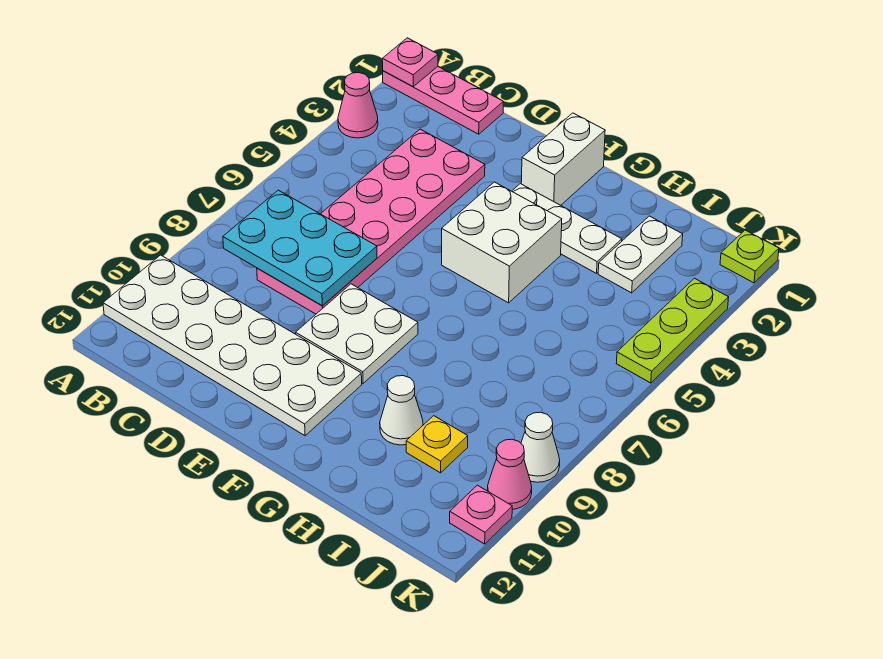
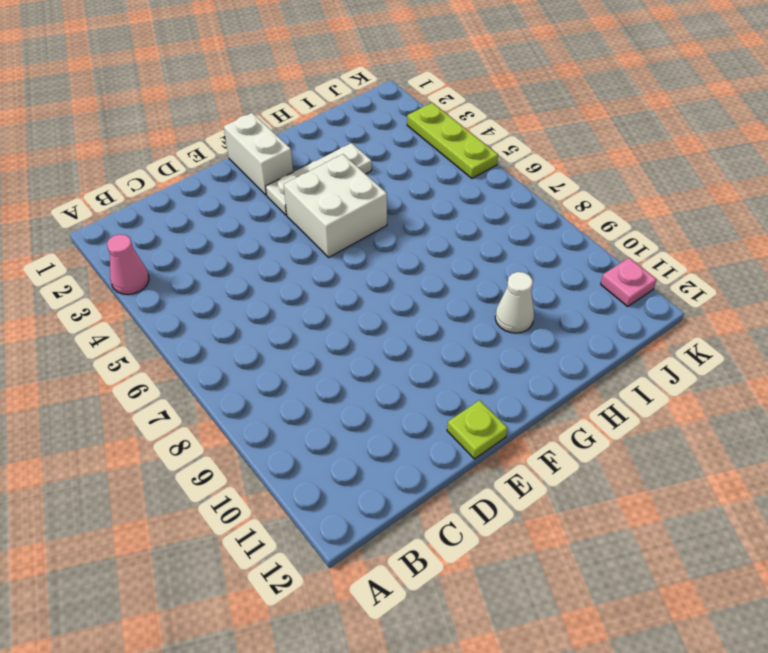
lime plate E12 level 1 -> lime plate K1 level 1
none -> pink plate A1:C1 level 1
none -> white plate A10:F11 level 1
none -> pink plate C3:D8 level 1

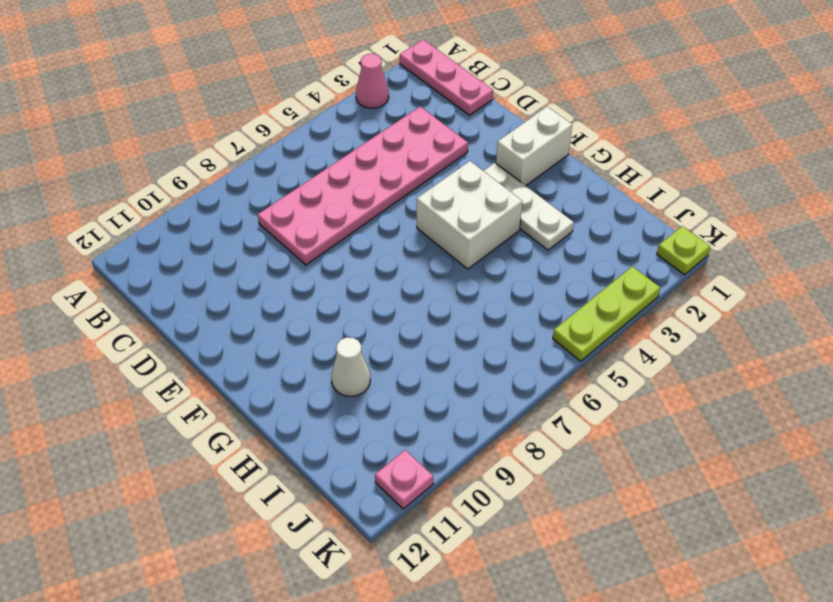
none -> white plate A10:F11 level 1
none -> white plate E8:F9 level 1
none -> white plate I2:I3 level 1

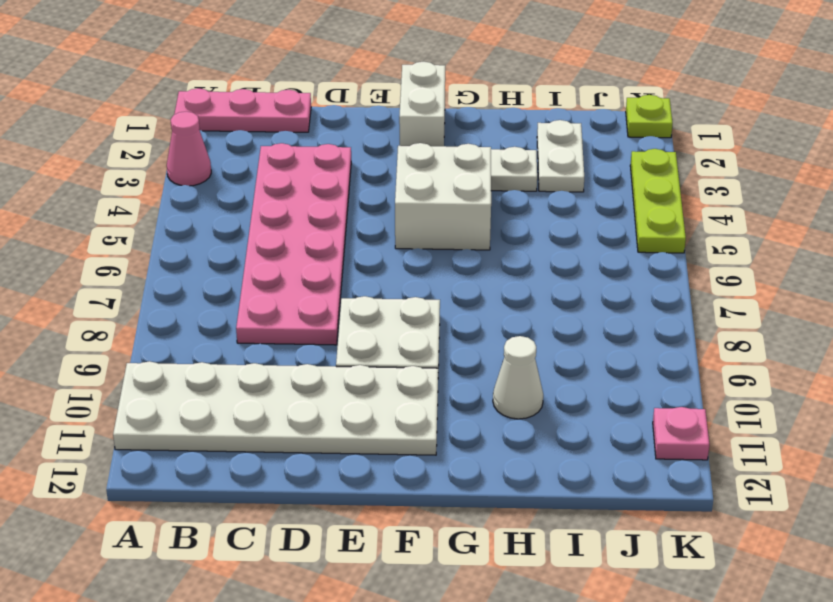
none -> yellow plate I10 level 1
none -> white cone K9 level 1
none -> pink cone K10 level 1

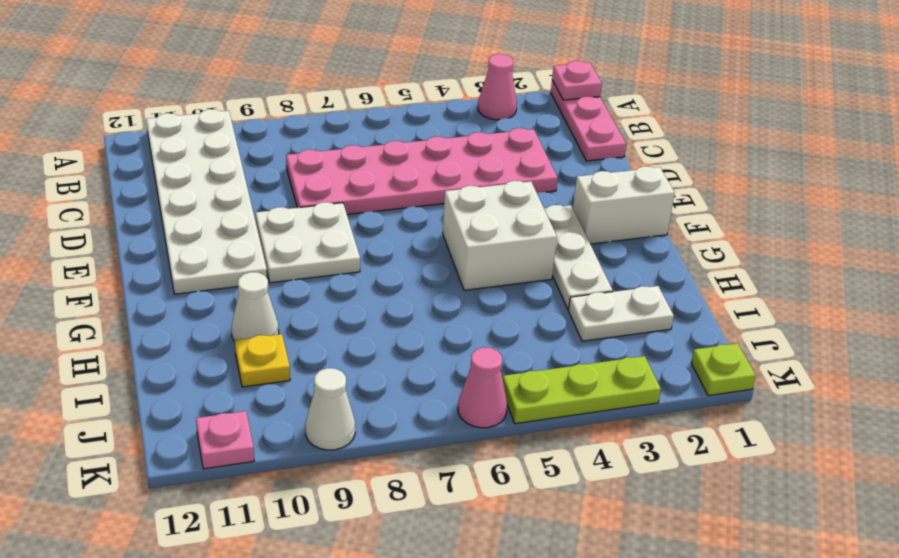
pink cone K6 level 1 -> pink cone K10 level 1
none -> cyan plate B7:D8 level 2

